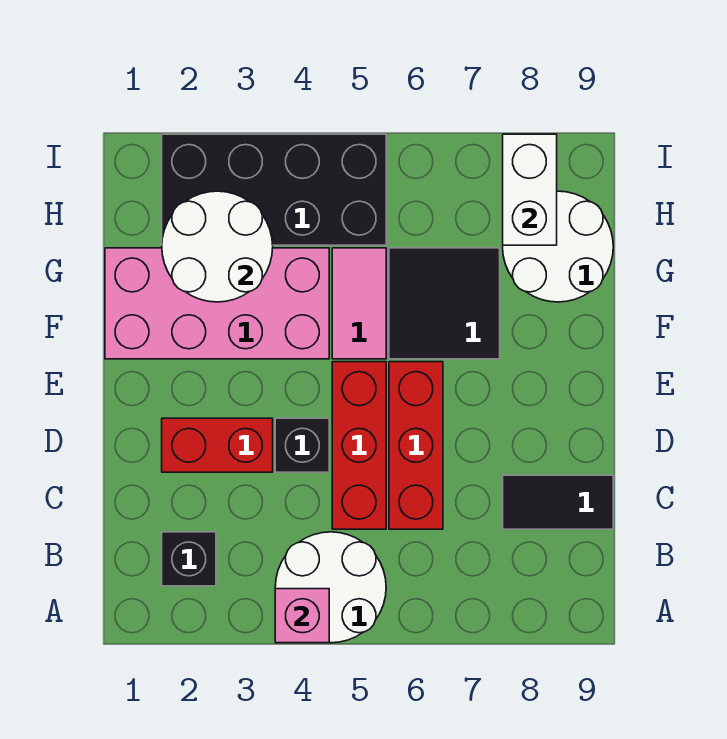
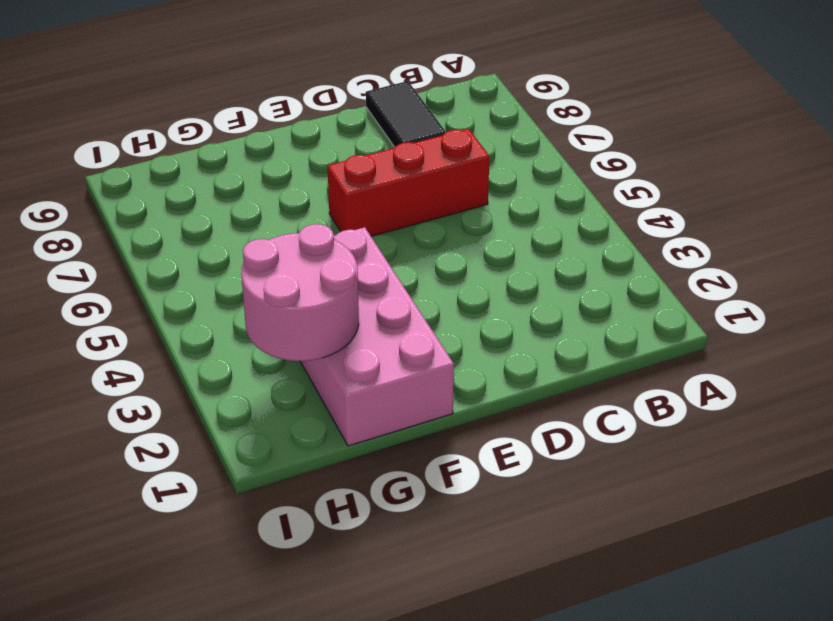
pink round brick G2:H3 level 2 -> white round brick G2:H3 level 2
none -> white round brick A4:B5 level 1
none -> black brick B2 level 1
none -> red brick C5:E5 level 1

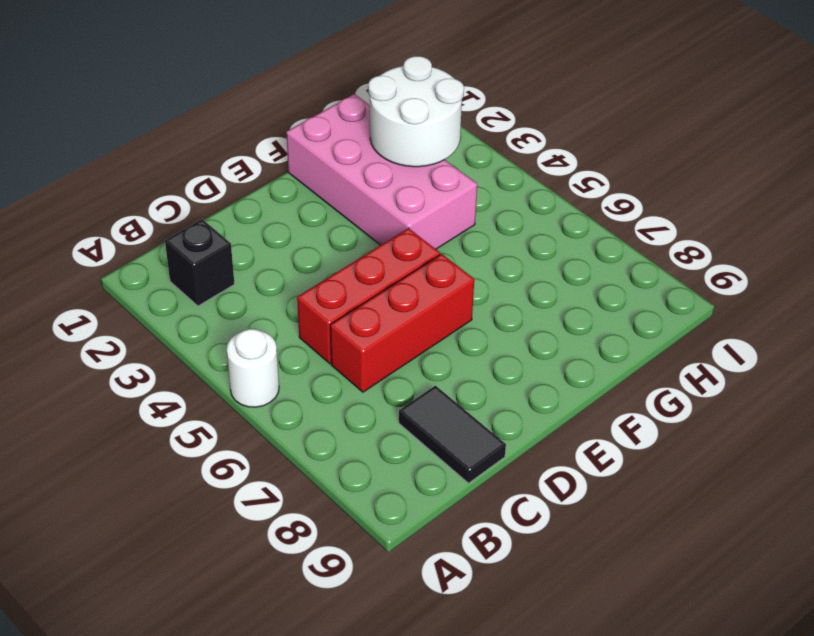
white round brick A5 level 1 -> white round brick A4:B5 level 1
none -> red brick D2:D3 level 1
none -> black brick D4 level 1
none -> pink tile F5:G5 level 1

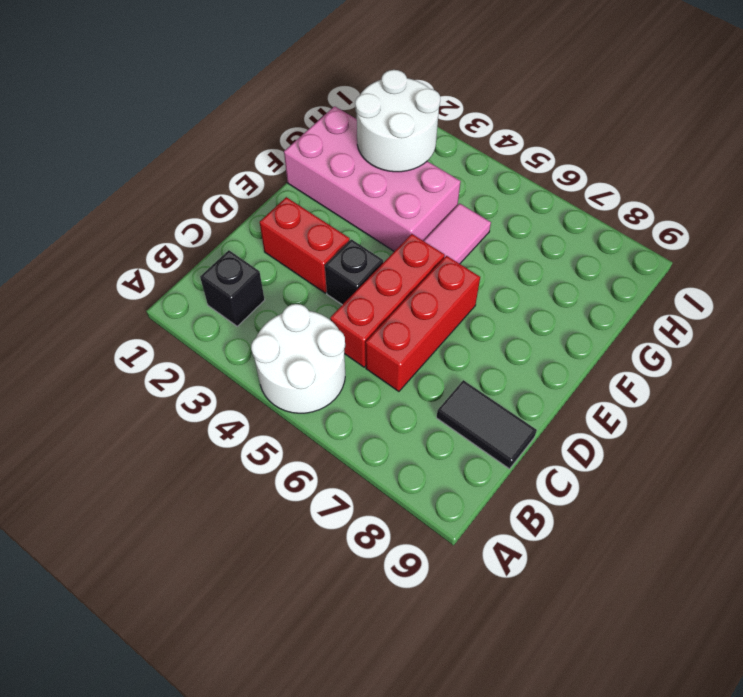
none -> black tile F6:G7 level 1
none -> white round brick G8:H9 level 1
none -> black brick H2:I5 level 1

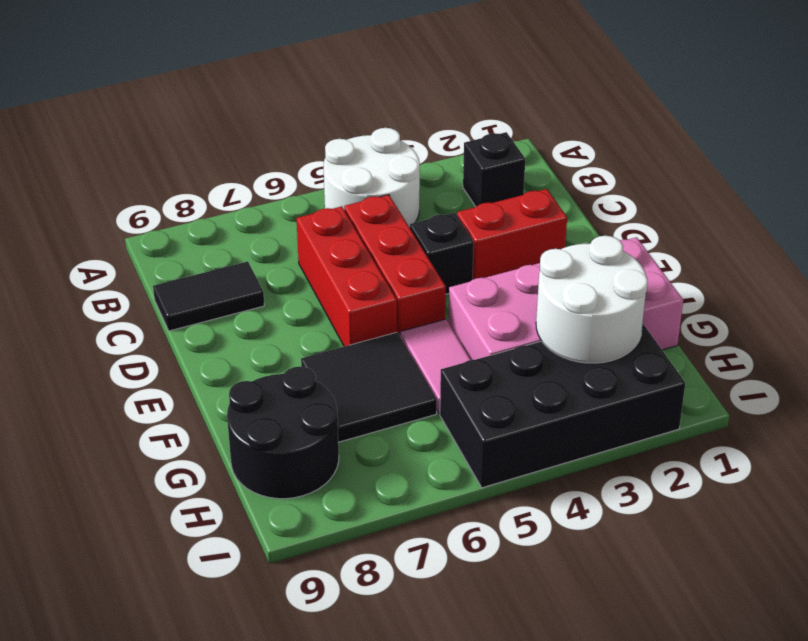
black round brick G8:H9 level 1 -> white round brick G8:H9 level 1
none -> pink brick A4 level 2
none -> white brick H8:I8 level 2

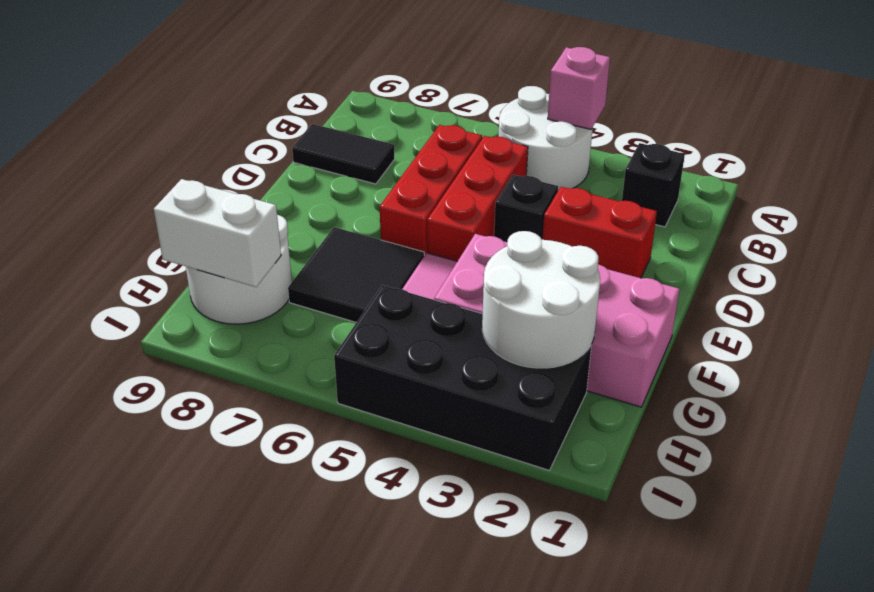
white brick H8:H9 level 2 -> white brick H8:I8 level 2

